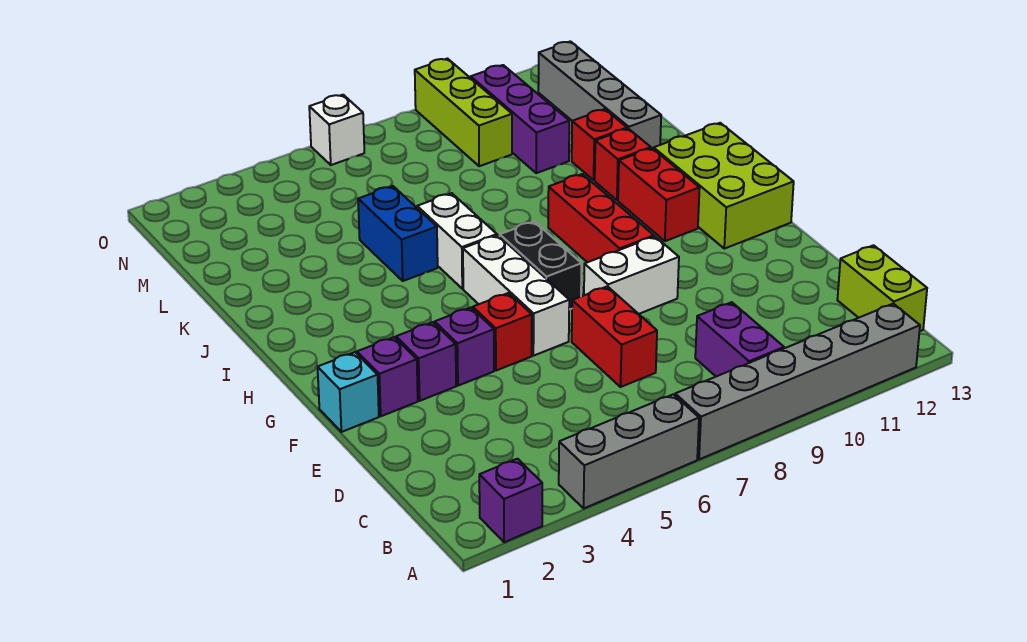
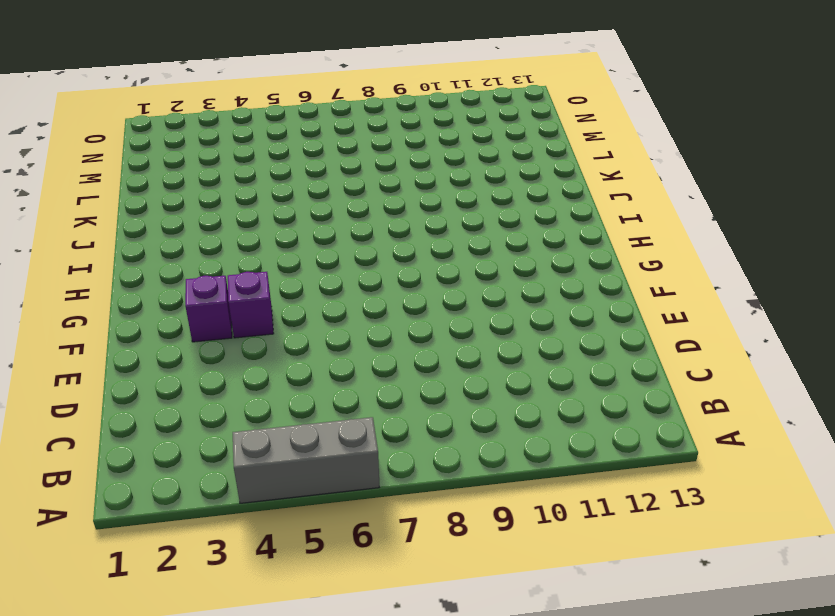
none -> purple brick A2 level 1
none -> grey brick A7:A12 level 1
none -> purple brick B9:C9 level 1

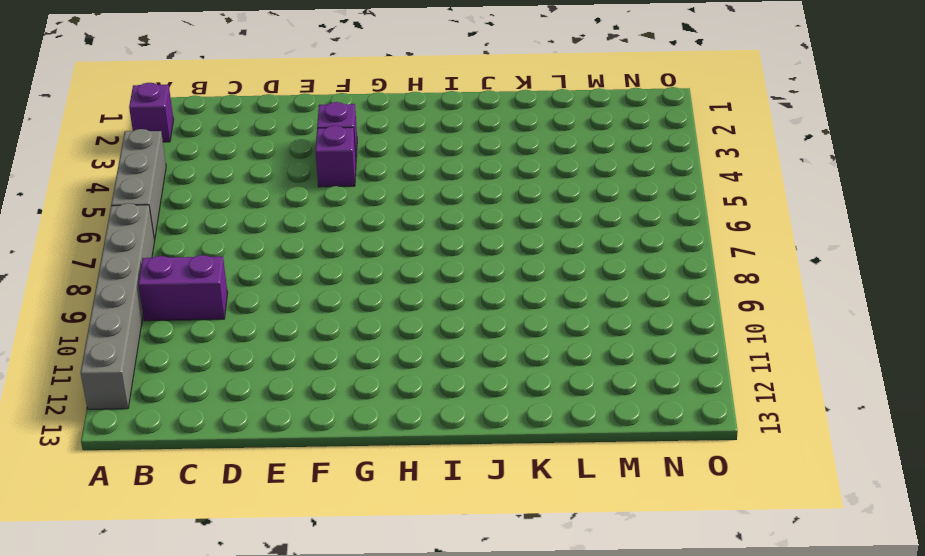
none -> lime brick B13:C13 level 1
none -> red brick D7:E7 level 1
none -> cyan brick F1 level 1

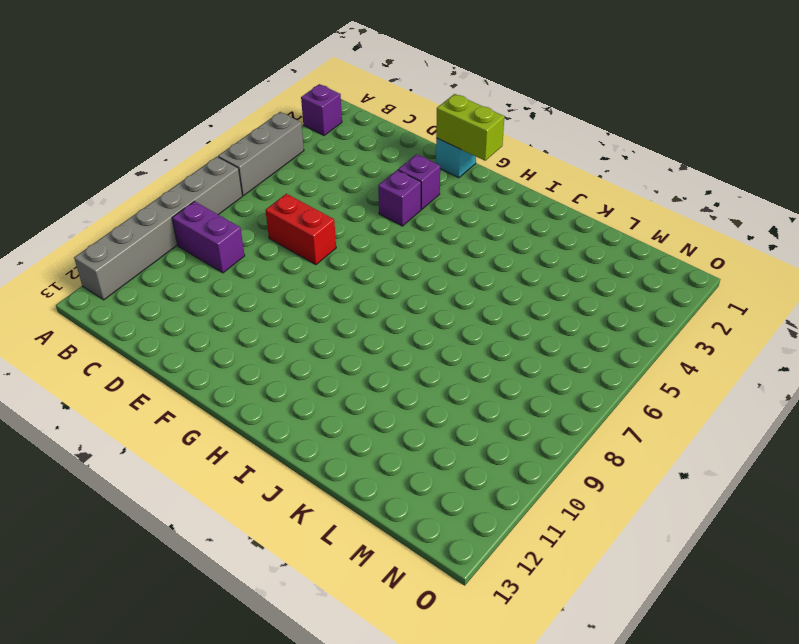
lime brick F1:G1 level 2 -> lime brick B13:C13 level 1
none -> purple brick F2 level 1
none -> red brick F5 level 1
none -> white brick F6:H6 level 1

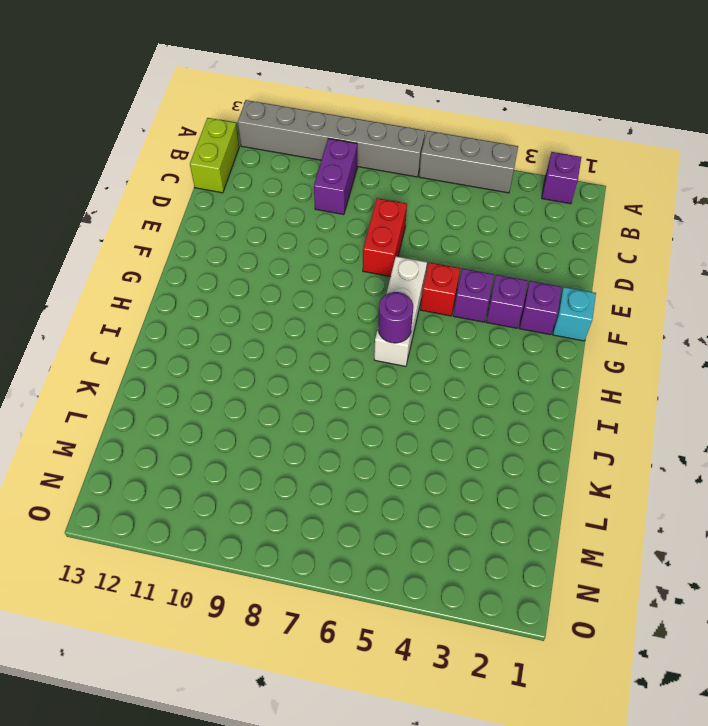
purple round brick H6 level 2 -> none
none -> white brick F8:F9 level 1
none -> black brick G7:H7 level 1
none -> red brick G9:I9 level 1

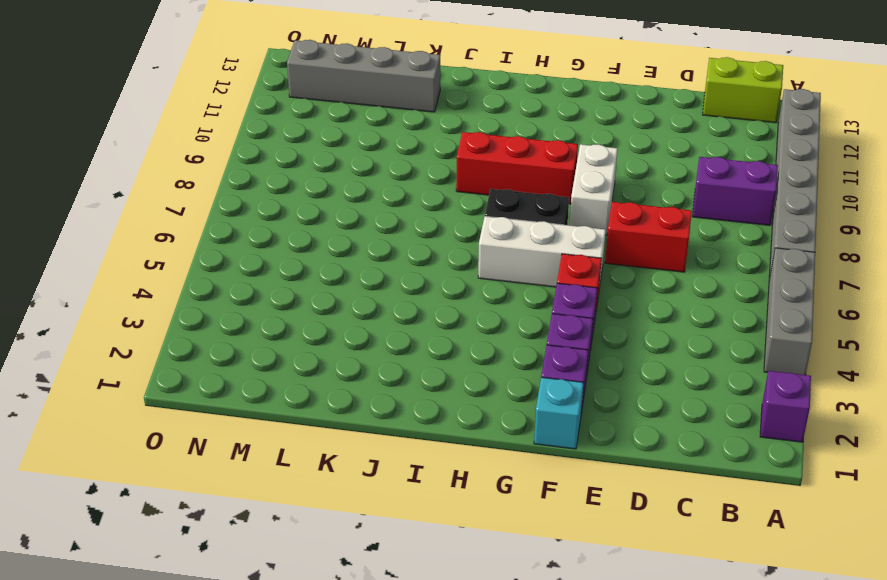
none -> lime brick G12:I13 level 1
none -> red brick H11:I11 level 1
none -> white brick I6:J6 level 1

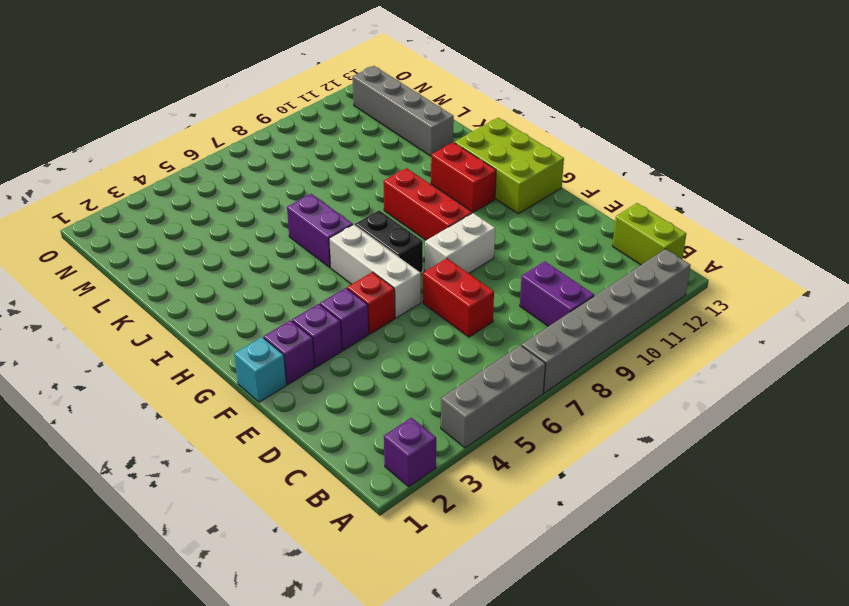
purple brick I6:J6 level 1 -> white brick I6:J6 level 1
none -> blue brick J5:K5 level 1
none -> red brick J11 level 1
none -> red brick K11 level 1

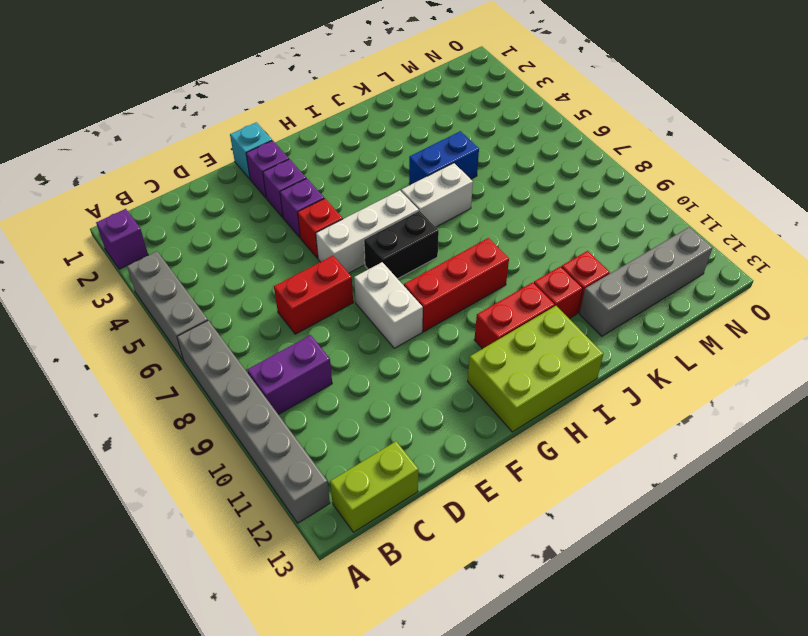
none -> purple brick L10:N10 level 1
none -> lime brick M9:O9 level 1
none -> white brick O6 level 1

